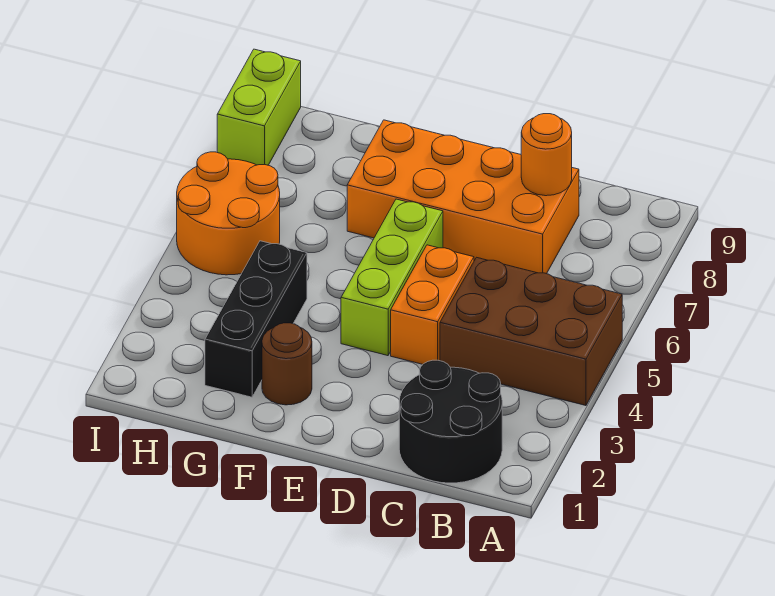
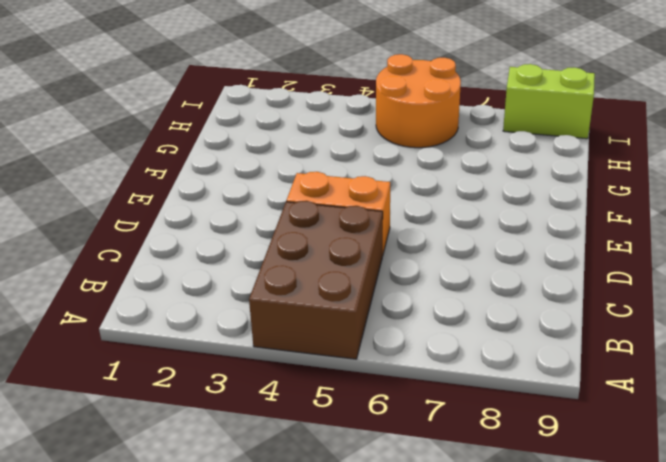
none -> black round brick B1:C2 level 1
none -> orange brick C7:F8 level 1

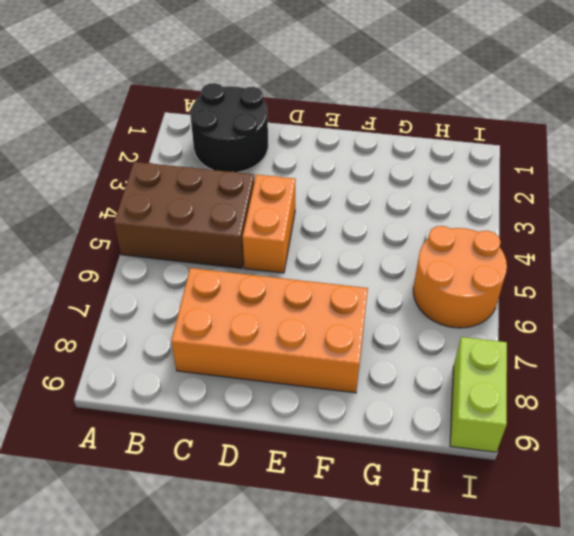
none -> lime brick E4:E6 level 1
none -> brown round brick F2 level 1

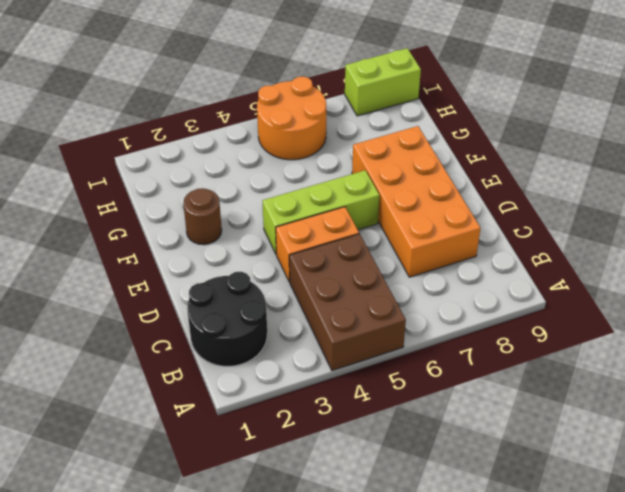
none -> black brick G2:G4 level 1
none -> orange round brick C8 level 2

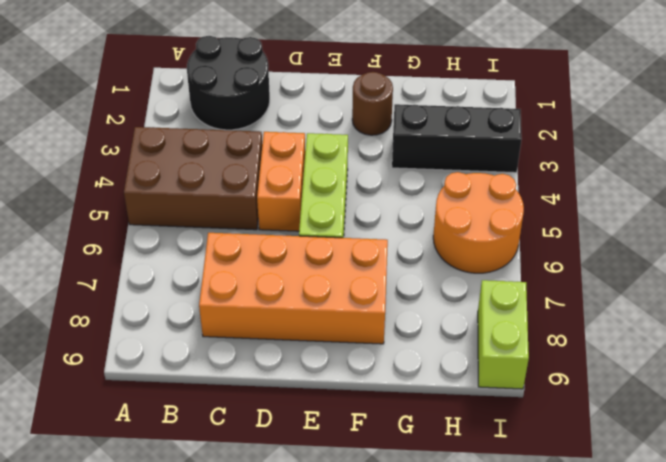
black brick G3:I3 level 1 -> black brick G2:G4 level 1
none -> orange round brick C8 level 2

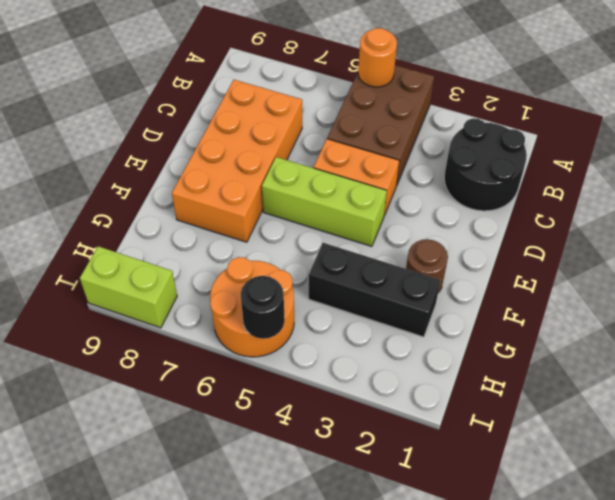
orange round brick A5 level 2 -> orange round brick C8 level 2
black round brick I5 level 2 -> none

